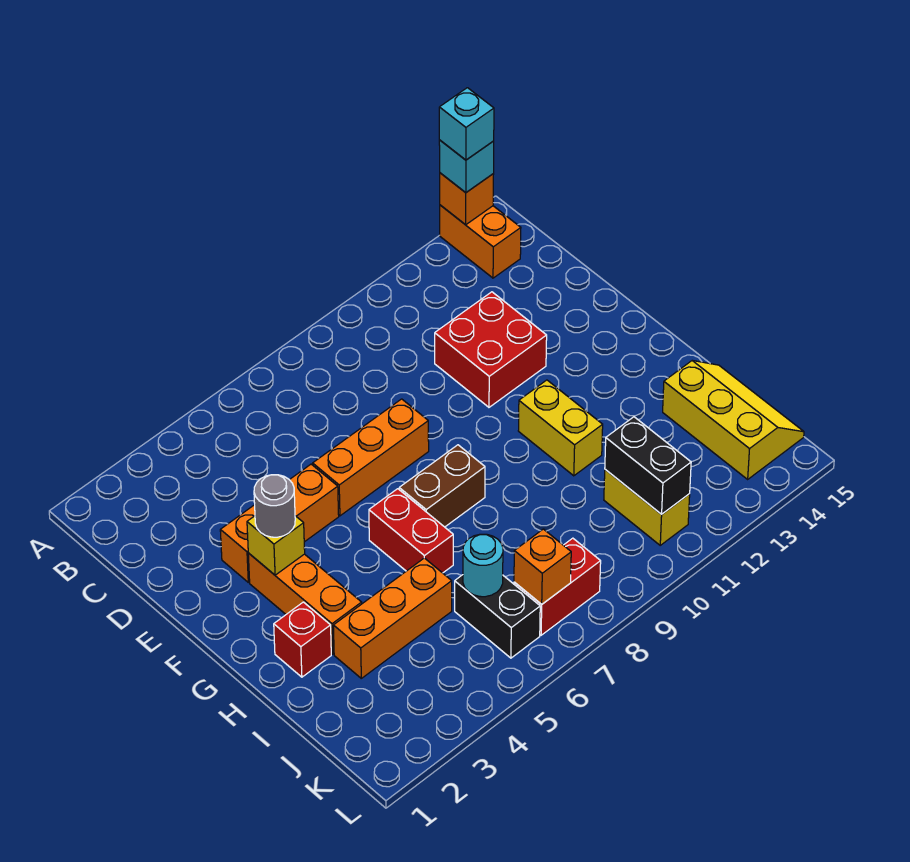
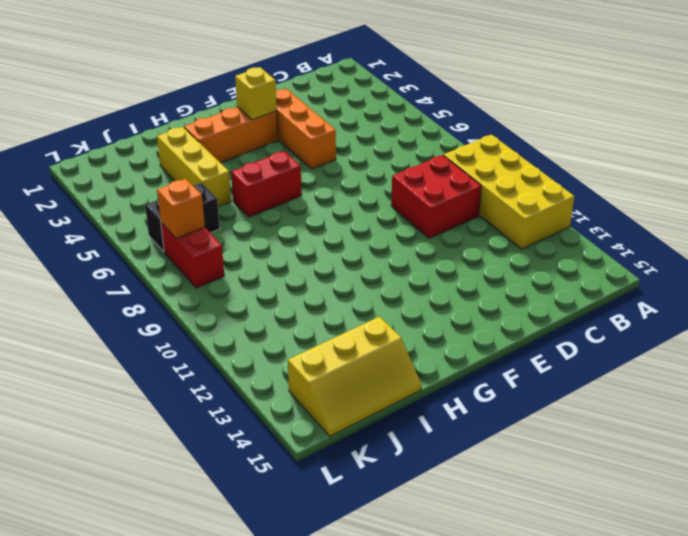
yellow brick A9:B12 level 1 -> none
red brick C9:D10 level 1 -> red brick D11:E12 level 1
yellow brick I3:I5 level 1 -> orange brick I3:I5 level 1
none -> orange brick A14:B14 level 1
none -> orange brick E6:E8 level 1
none -> brown brick G7:G8 level 1

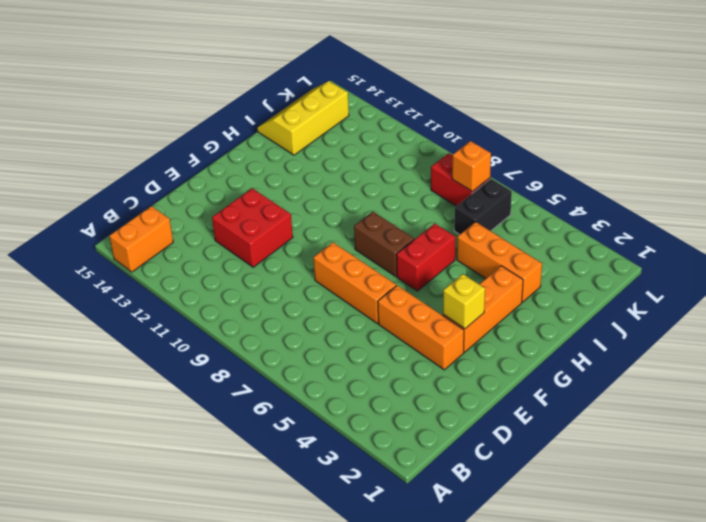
none -> yellow brick G11:H11 level 1
none -> red brick H2 level 1
none -> yellow brick J11:K11 level 1

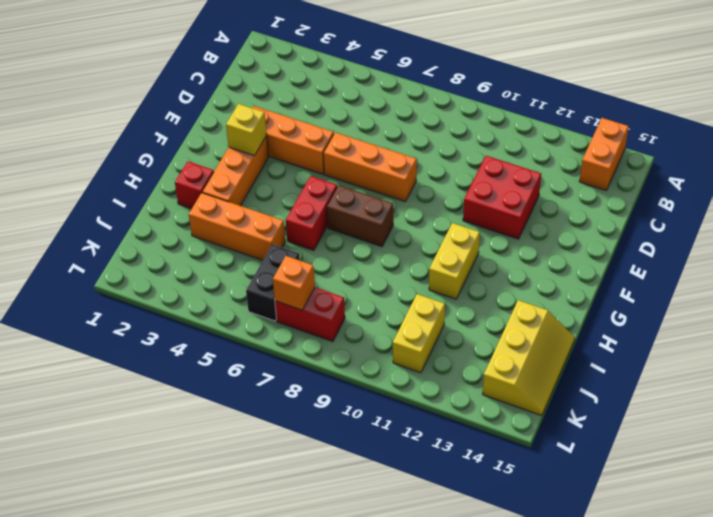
none -> orange brick A14 level 2
none -> cyan round brick J6 level 2
none -> black brick J11:K11 level 2

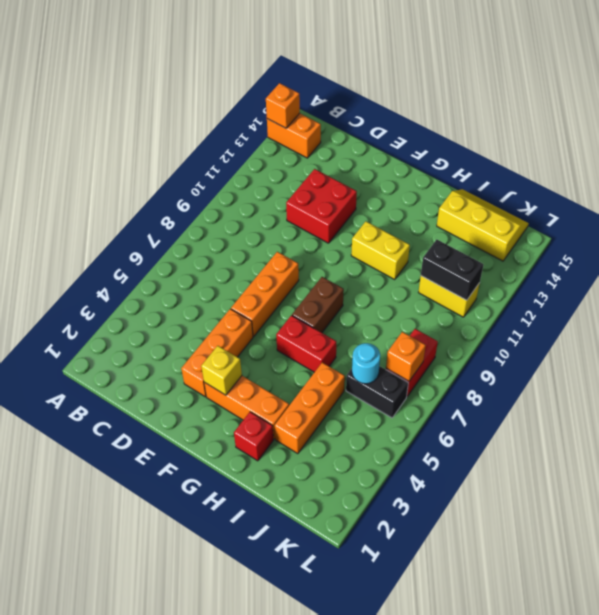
none -> cyan brick A14 level 3
none -> grey round brick F3 level 3
none -> cyan brick A14 level 4

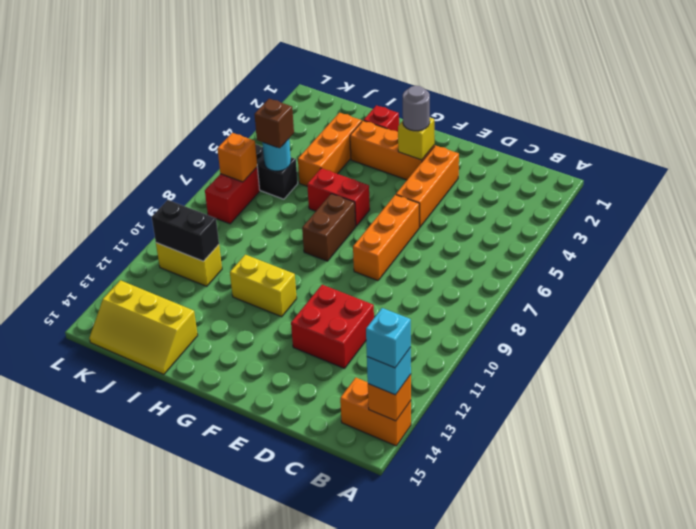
brown brick J6 level 3 -> none

